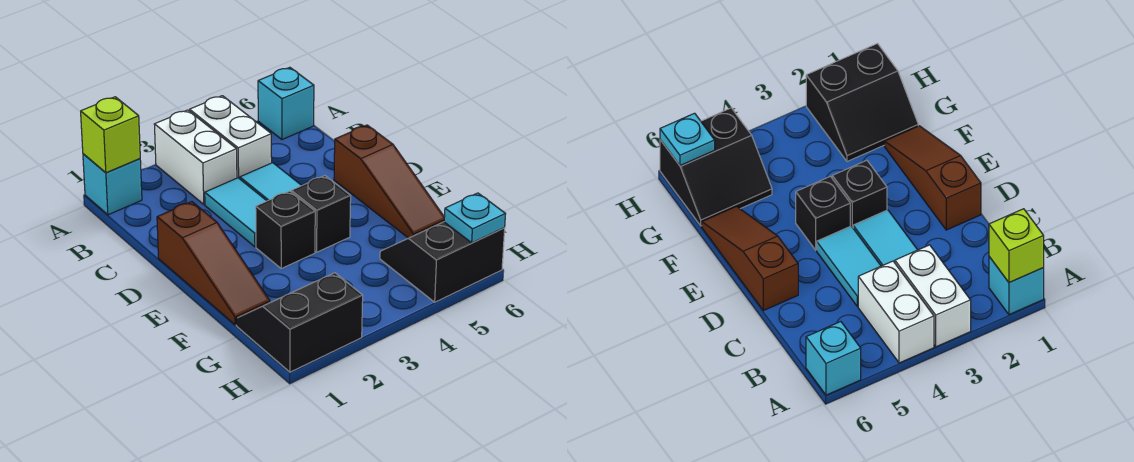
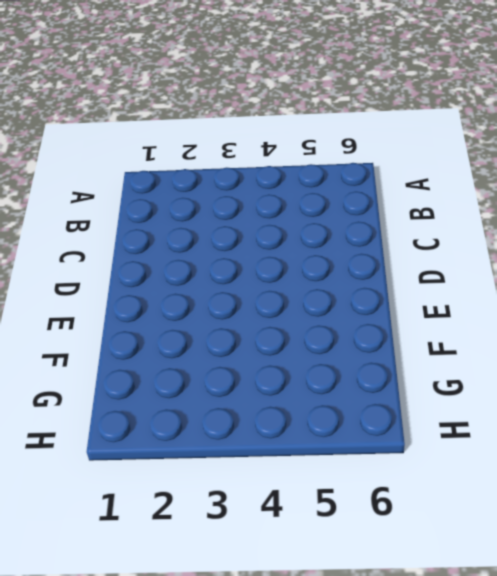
none -> cyan brick A1 level 1
none -> white brick A3:B3 level 1
none -> white brick A4:B4 level 1

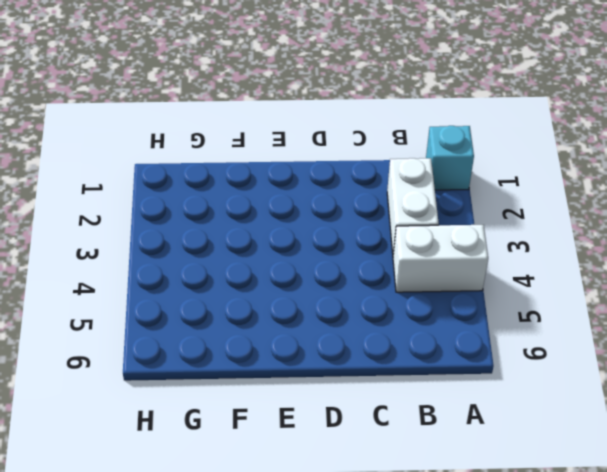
white brick B2:B3 level 1 -> white brick A3:B3 level 1
none -> cyan brick A6 level 1
none -> cyan tile C3:D3 level 1
none -> cyan tile C4:D4 level 1

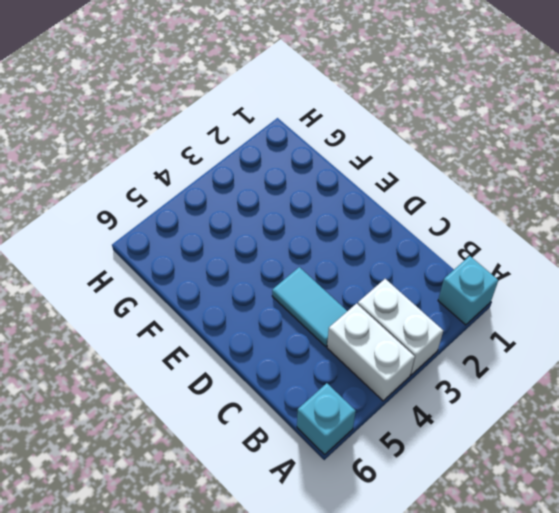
none -> cyan tile C3:D3 level 1
none -> brown slope D1:F1 level 1 top D
none -> brown slope D6:F6 level 1 top D

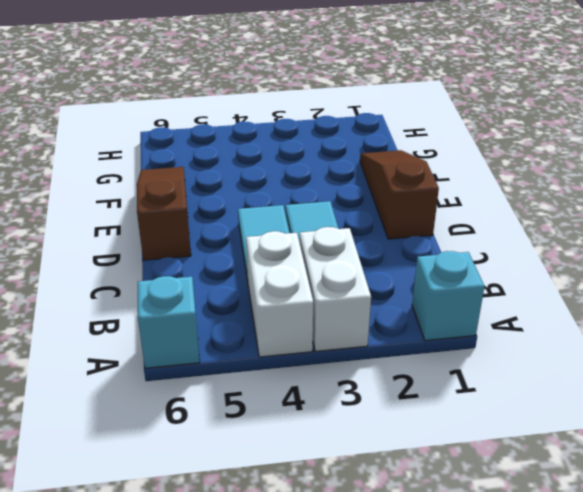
none -> black brick E3 level 1
none -> black brick E4 level 1
none -> black slope G1:H2 level 1 top H

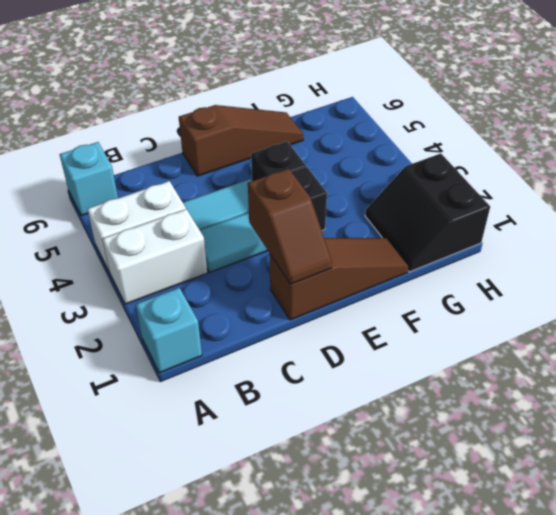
brown slope D1:D2 level 2 top 2 -> none
none -> black slope G5:H6 level 1 top H
none -> lime brick A1 level 2
none -> cyan plate H6 level 2

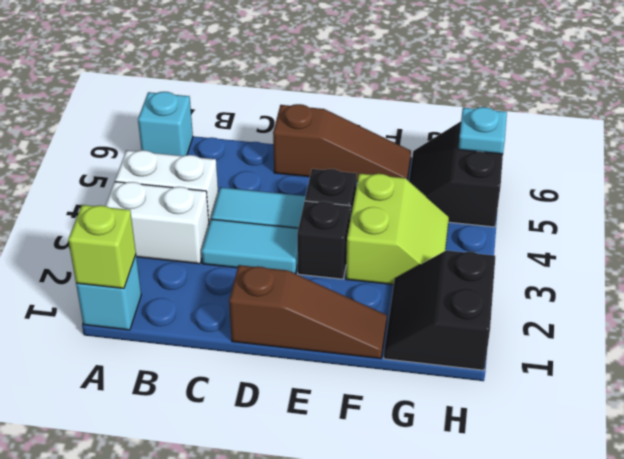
lime slope F3:G4 level 1 top F -> none

